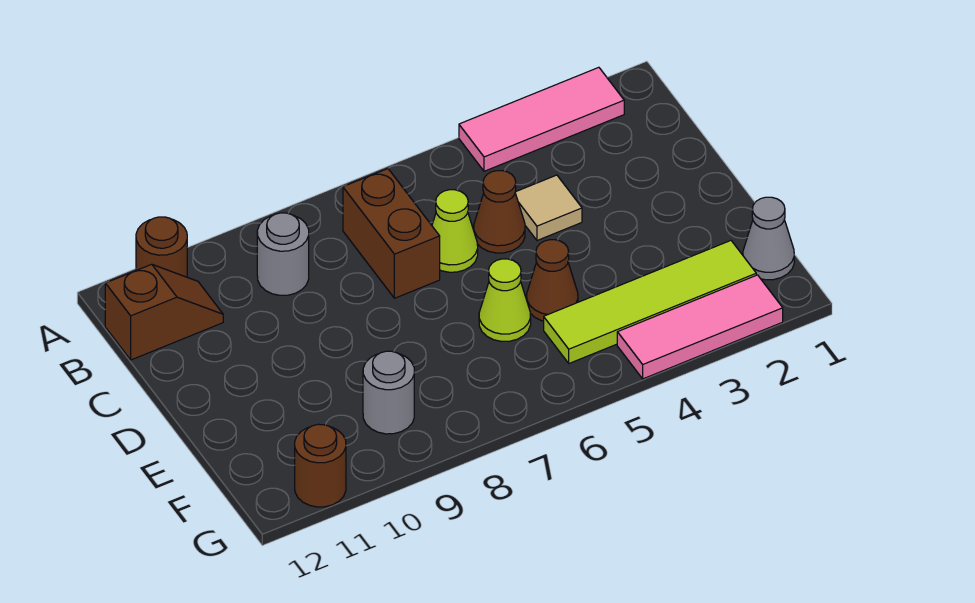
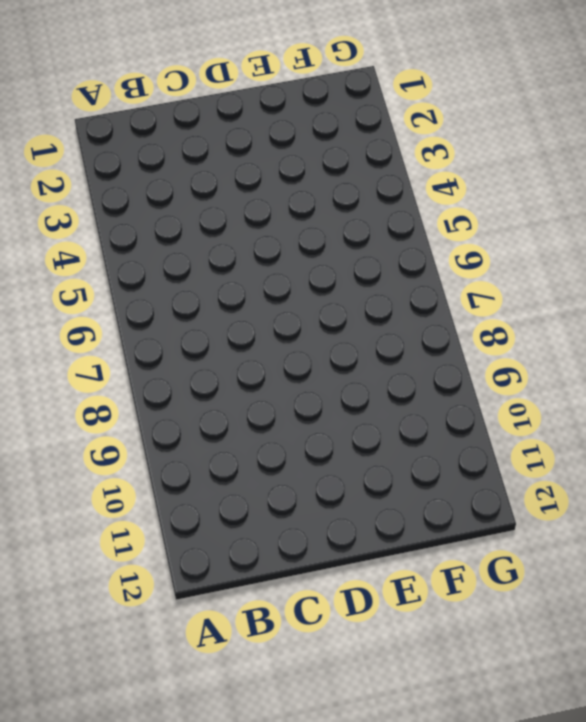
none -> pink tile A2:A4 level 1
none -> brown round brick A11 level 1
none -> brown brick B7:C7 level 1

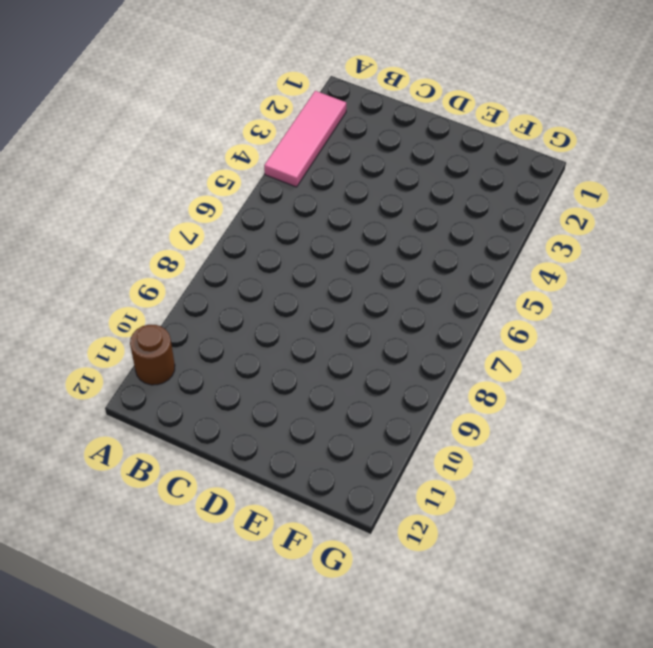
none -> brown brick B7:C7 level 1
none -> grey round brick B9 level 1
none -> brown slope B11:B12 level 1 top 12

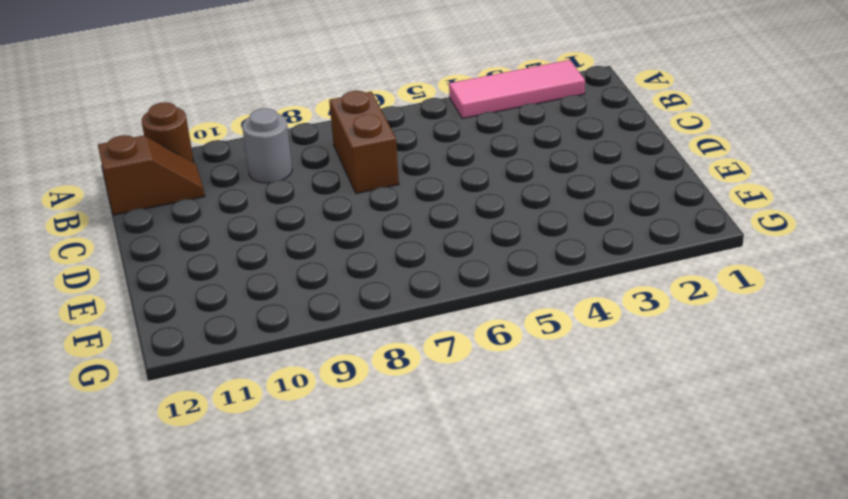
none -> tan tile C4 level 1
none -> brown cone C5 level 1
none -> lime cone C6 level 1

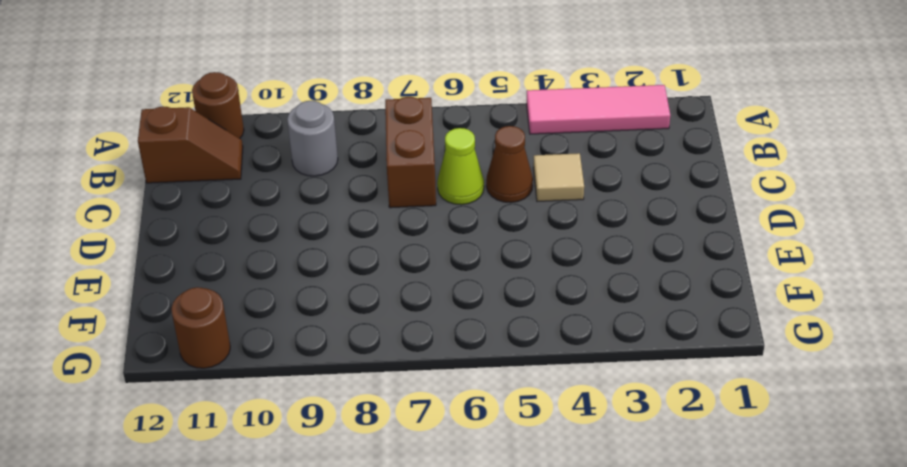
none -> brown cone E5 level 1
none -> lime cone E6 level 1
none -> grey cone F1 level 1

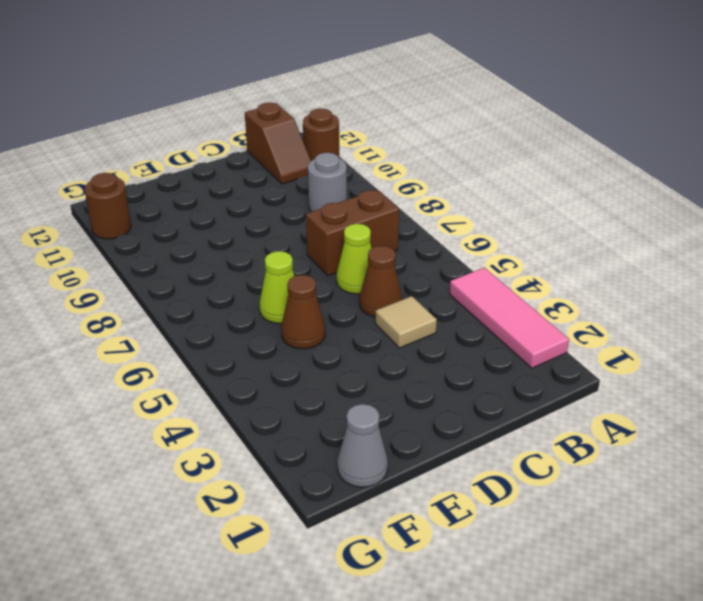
none -> lime tile F2:F5 level 1
none -> grey round brick F9 level 1
none -> pink tile G2:G4 level 1

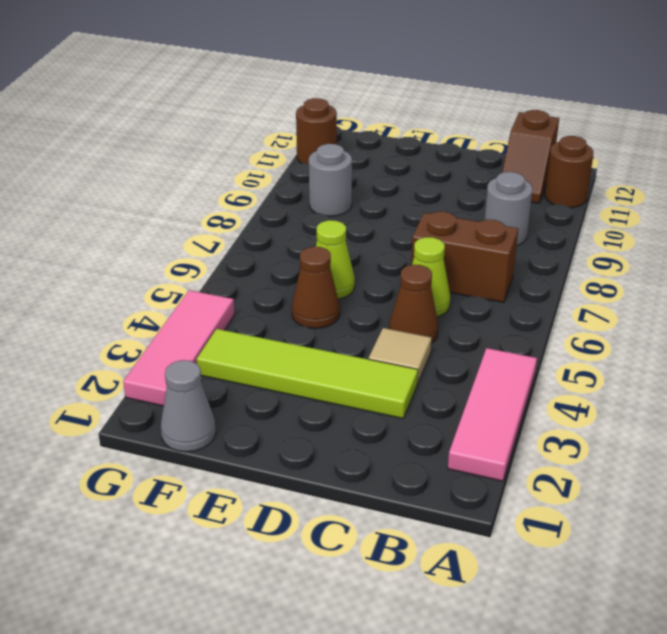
lime tile C3:F3 level 1 -> lime tile F2:F5 level 1

